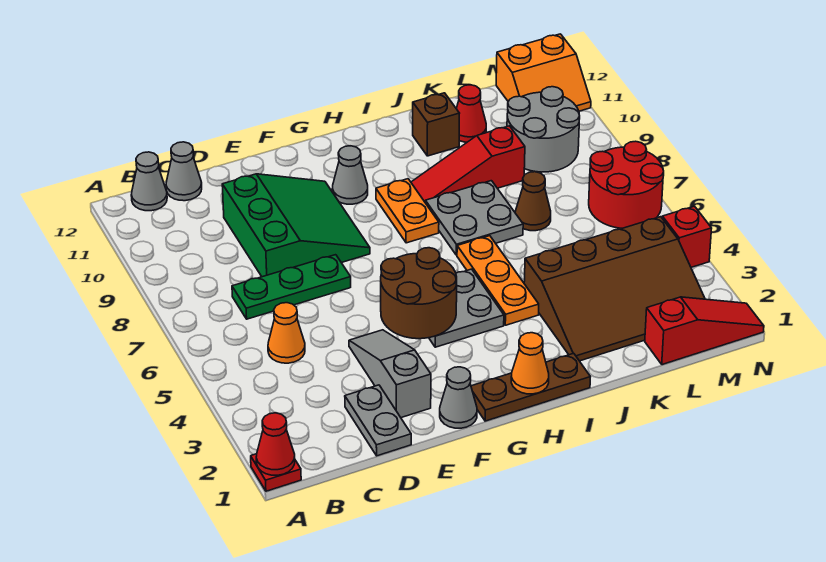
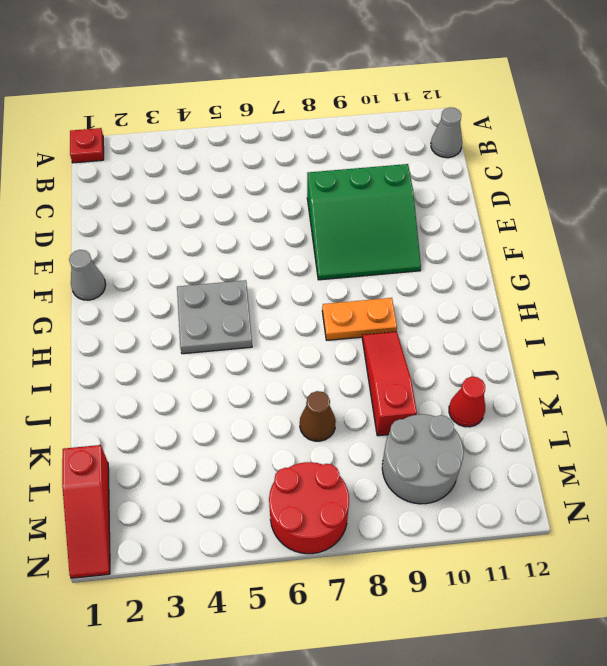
none -> orange cone C5 level 1
none -> green plate C7:E7 level 1
none -> grey cone C12 level 1

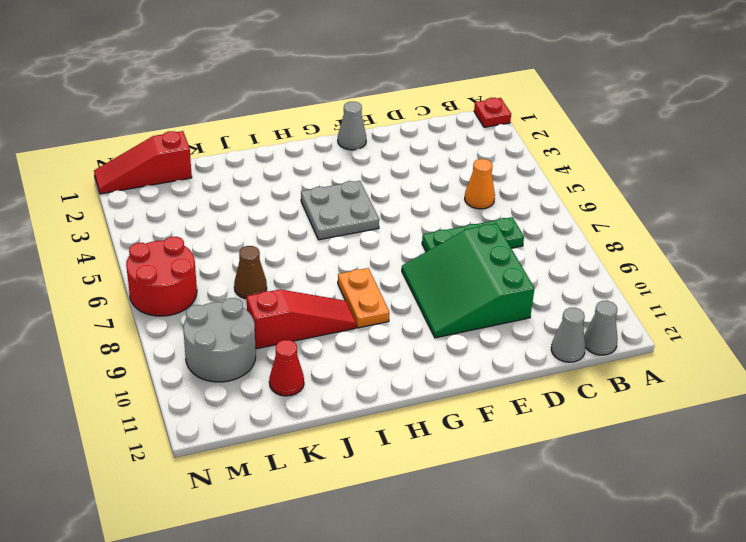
none -> grey plate D1:D2 level 1
none -> grey slope E2:E4 level 1 top 2
none -> brown plate G1:I1 level 1

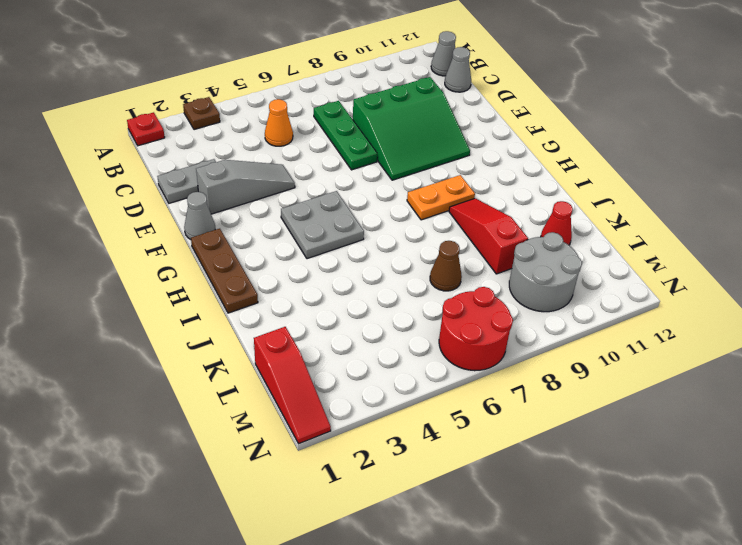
brown plate A3 level 1 -> none
none -> grey cone G10 level 1
none -> orange plate I4:I6 level 1
none -> grey plate I7:J8 level 1

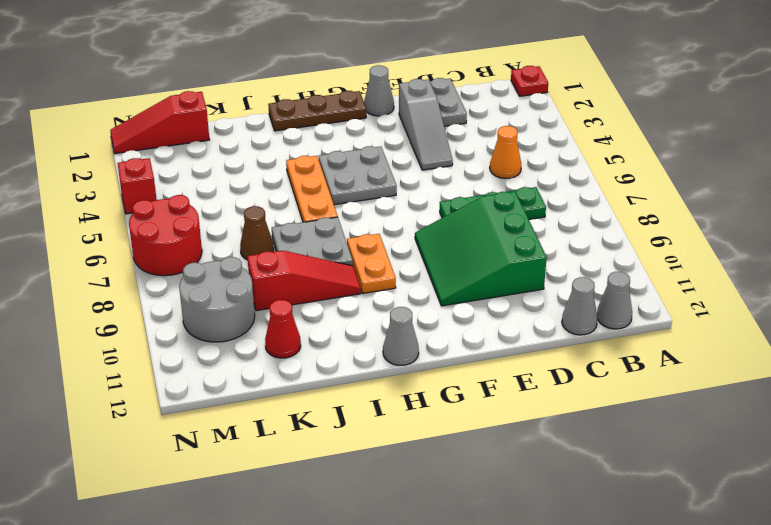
grey cone H12 level 1 -> grey cone G10 level 1
none -> brown slope J2:M4 level 1 top 4
none -> brown brick J11 level 1
none -> orange slope M11:N12 level 1 top 12

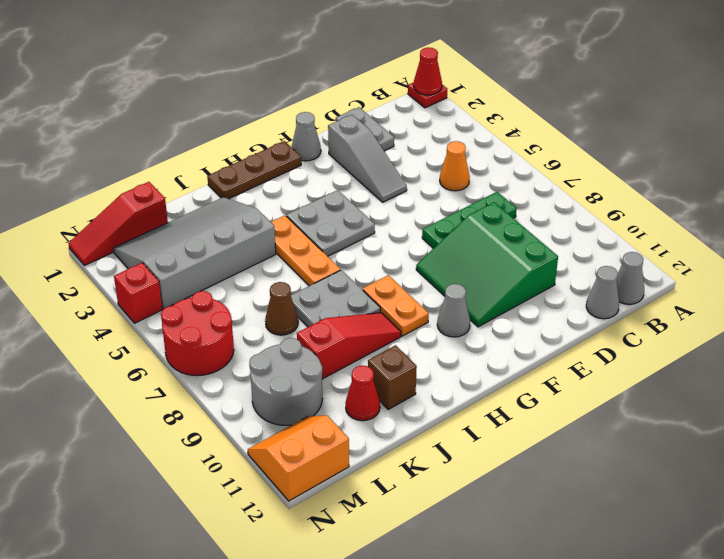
grey slope J2:M4 level 1 top 4 -> brown slope J2:M4 level 1 top 4
none -> brown round brick F4:G5 level 2
none -> orange cone H1 level 2

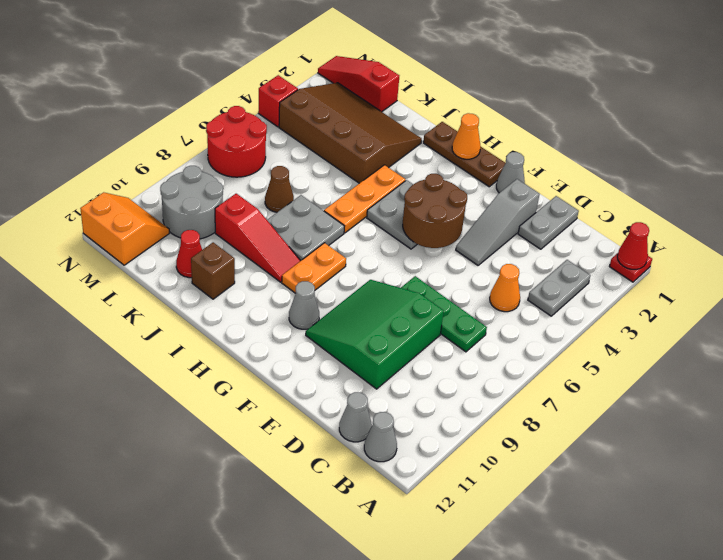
grey plate B3:B4 level 1 -> none

